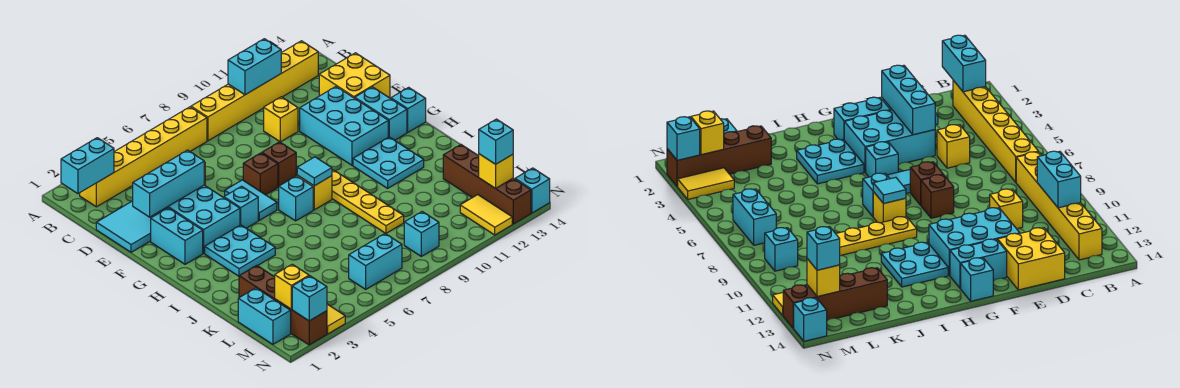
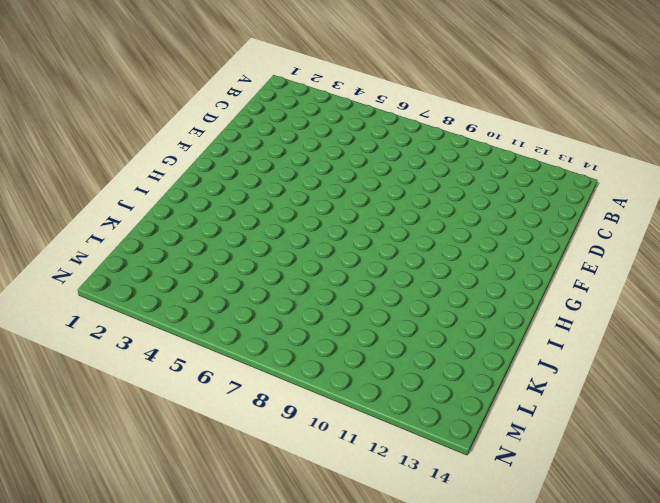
none -> yellow brick B2:B7 level 1
none -> yellow brick B8:B13 level 1
none -> cyan tile D1:E2 level 1
none -> yellow brick D5 level 1

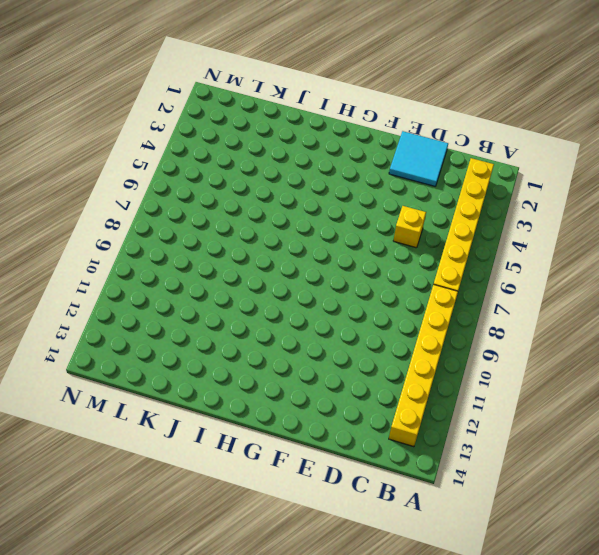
none -> yellow brick D10 level 1
none -> yellow brick D13:E14 level 1
none -> cyan brick E3:G4 level 1
none -> cyan brick E11:G12 level 1

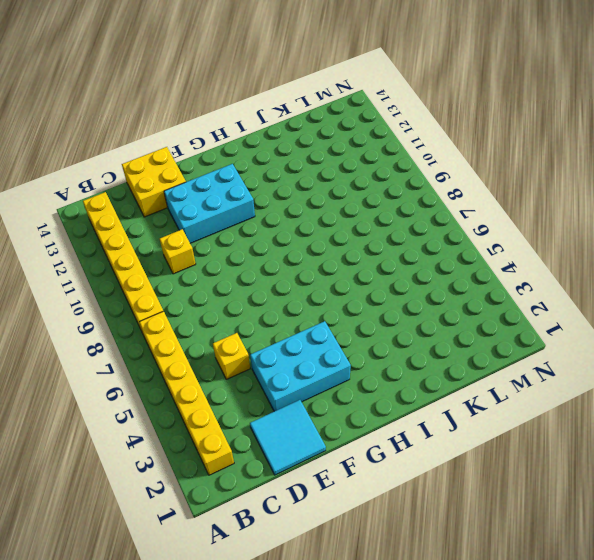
none -> cyan brick F2:G2 level 1
none -> cyan tile F6:G6 level 1
none -> brown brick F7 level 1
none -> brown brick F8 level 1

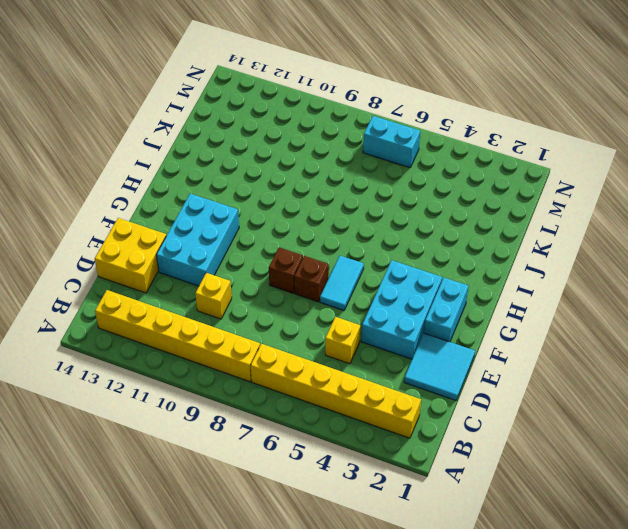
none -> cyan brick F13:G13 level 1
none -> cyan brick G5 level 1
none -> cyan brick G14 level 1
none -> cyan plate H3:I4 level 1

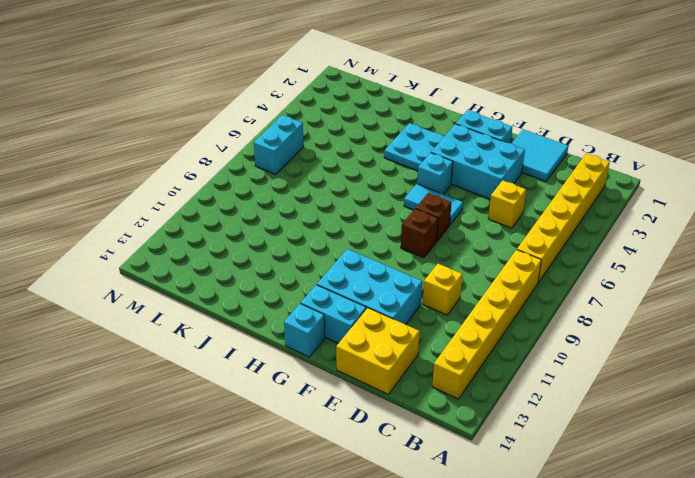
none -> cyan brick H7 level 1
none -> yellow brick H8 level 1
none -> yellow plate H9:K9 level 1
none -> cyan plate H11:I12 level 1

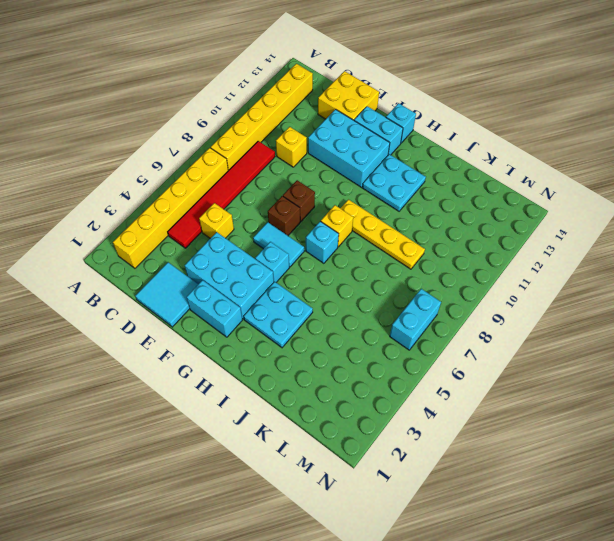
red tile C4:C9 level 1 -> none
none -> brown brick K2:N2 level 1
none -> brown brick K13:N13 level 1
none -> cyan brick L1:M1 level 1
none -> yellow tile M3:N3 level 1

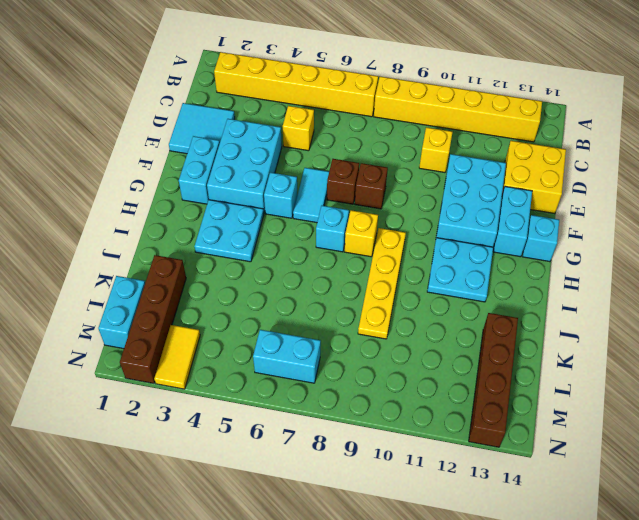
none -> cyan brick M9 level 1
none -> yellow tile M12:N12 level 1
none -> cyan brick N14 level 1
none -> cyan brick B1:B2 level 2

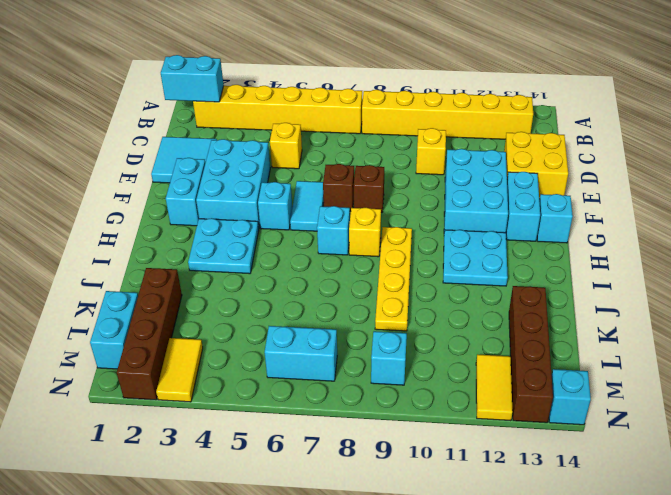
none -> cyan brick B10:B11 level 2
none -> cyan brick E2:E4 level 2
none -> cyan tile H8 level 2
none -> yellow brick M2 level 2

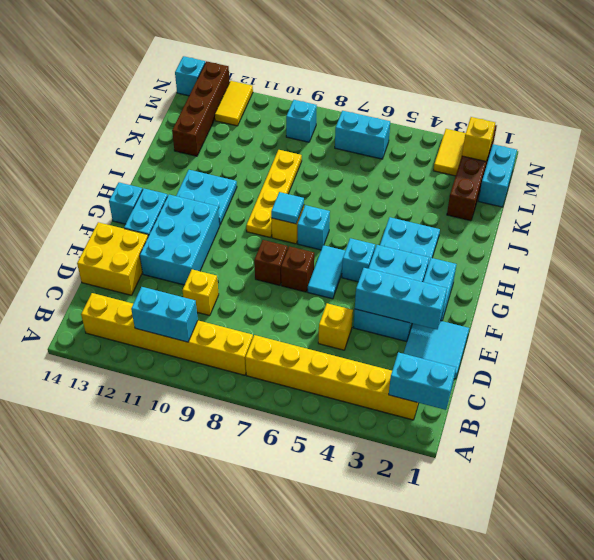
none -> yellow brick M13 level 2
none -> cyan brick N2 level 2
none -> cyan brick M13 level 3

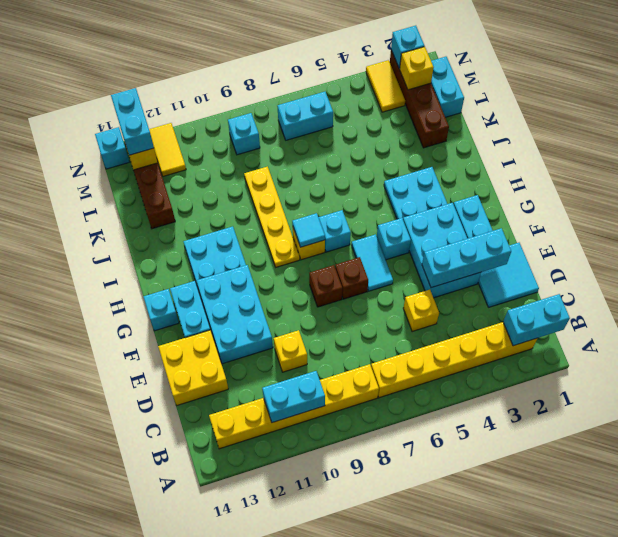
cyan brick M13:N13 level 3 -> cyan brick M13 level 3

